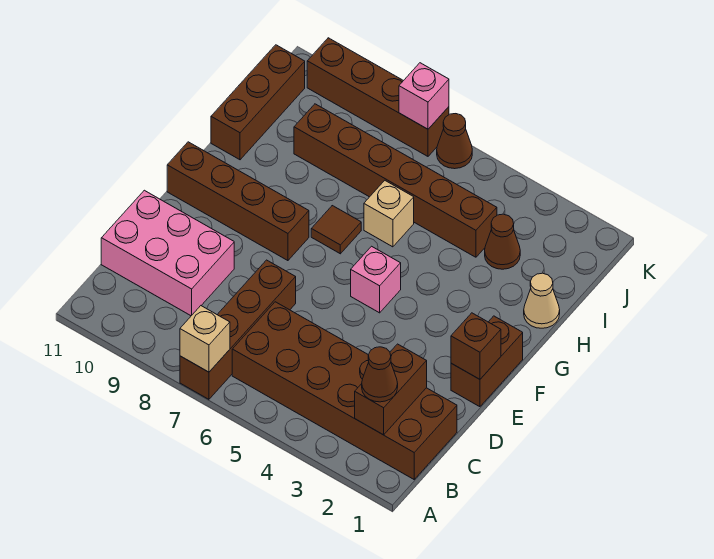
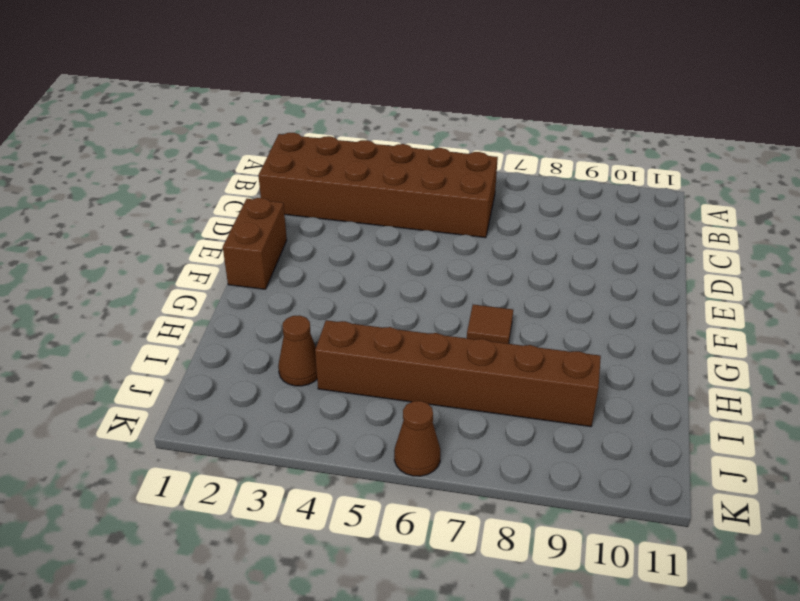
none -> brown brick A7:D7 level 1
none -> pink brick C9:D11 level 1
none -> pink brick F5 level 1

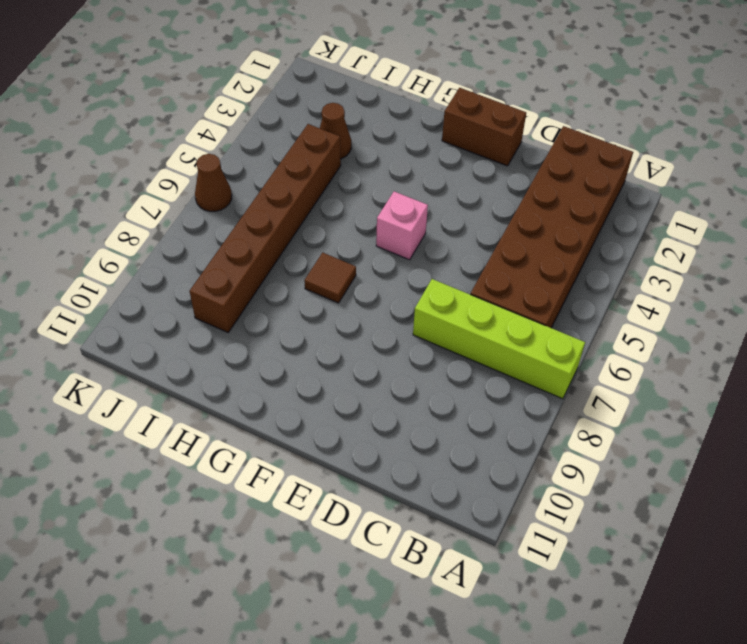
lime brick A7:D7 level 1 -> brown brick A7:D7 level 1
none -> pink brick C9:D11 level 1
none -> brown brick F8:F11 level 1
none -> tan cone H1 level 1

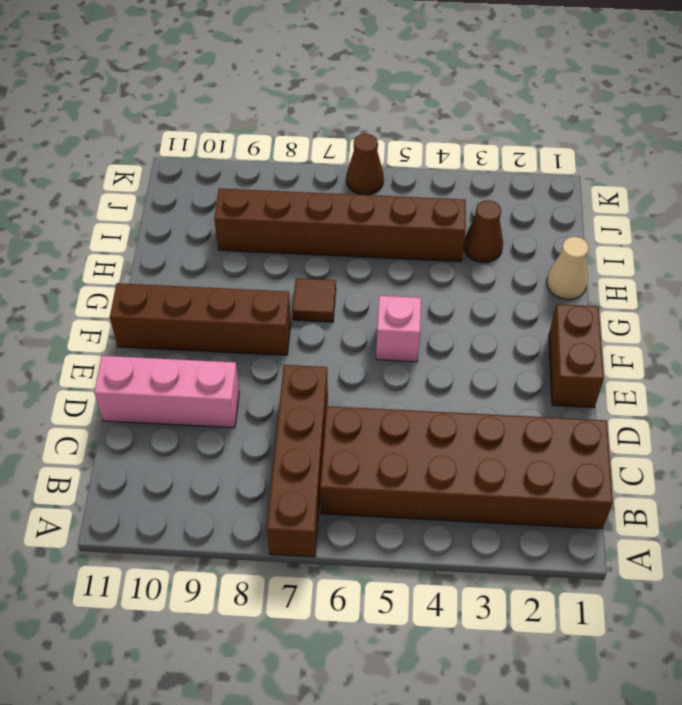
pink brick D9:D11 level 1 -> pink brick C9:D11 level 1
none -> tan brick H6 level 1
none -> brown brick H11:J11 level 1
none -> brown brick K7:K10 level 1

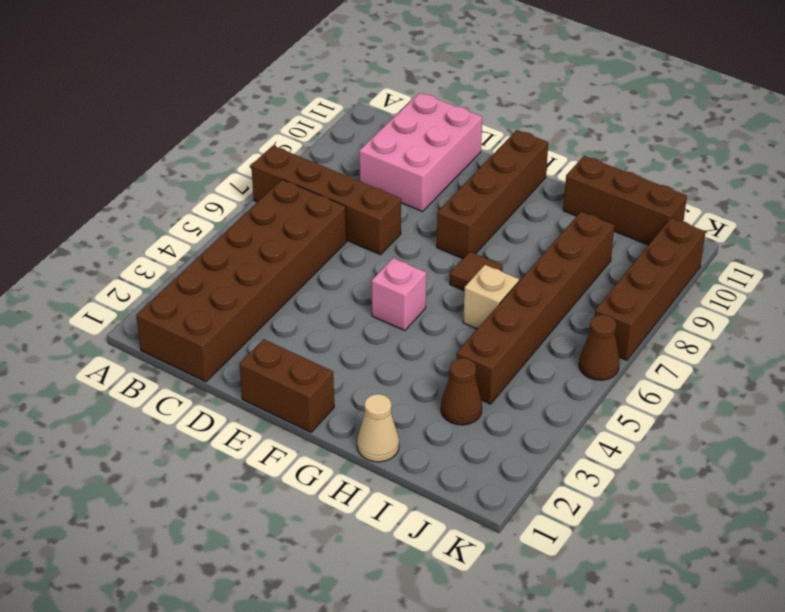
none -> tan brick A7 level 2
none -> brown brick B2:C2 level 2
none -> brown brick E1 level 2

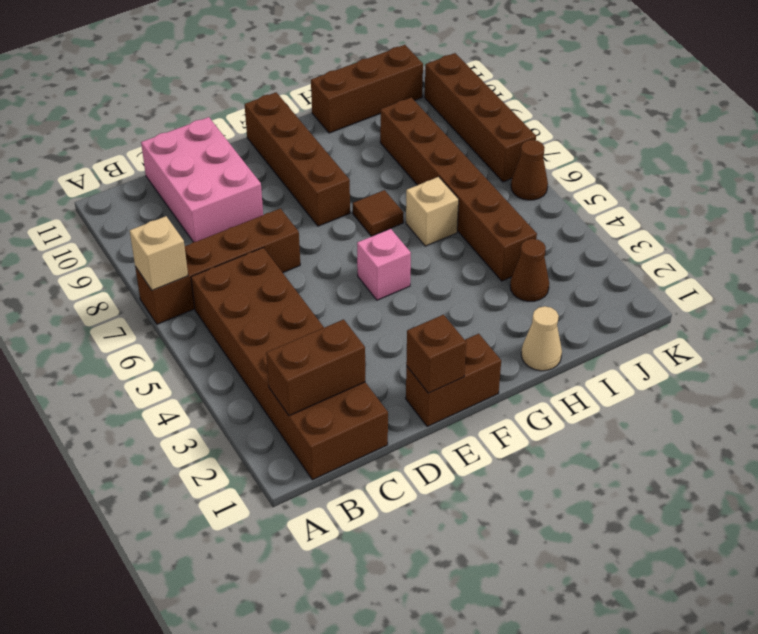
none -> pink brick K7 level 2
none -> brown cone B2 level 3

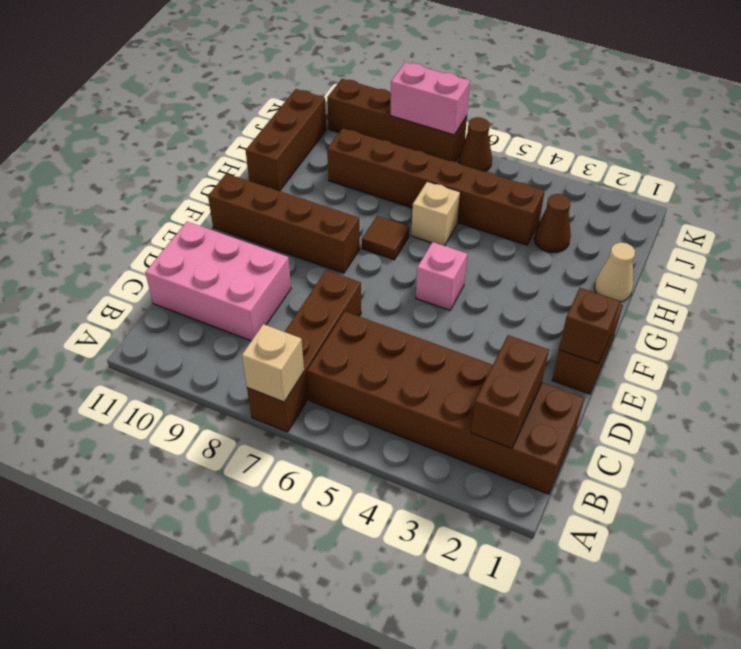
pink brick K7:K8 level 2 -> pink brick K7 level 2
none -> brown cone B2 level 3

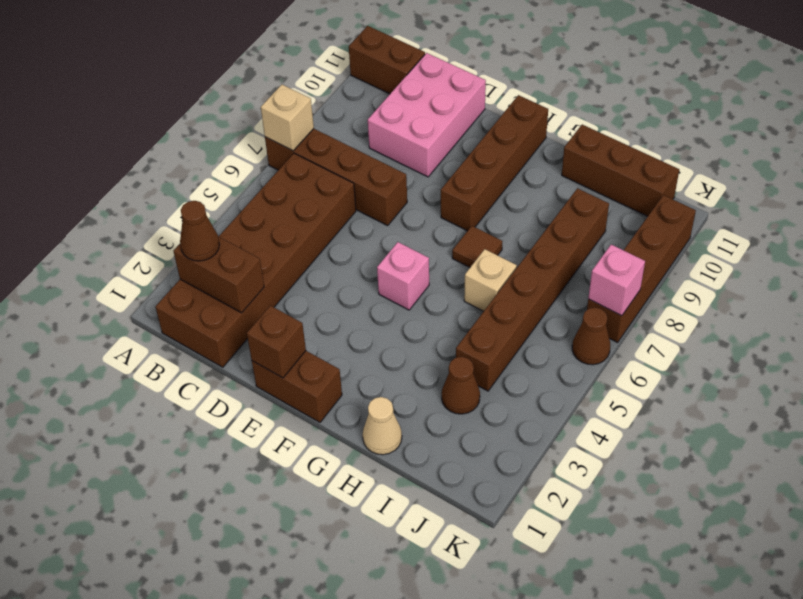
brown brick A11:B11 level 1 -> none

